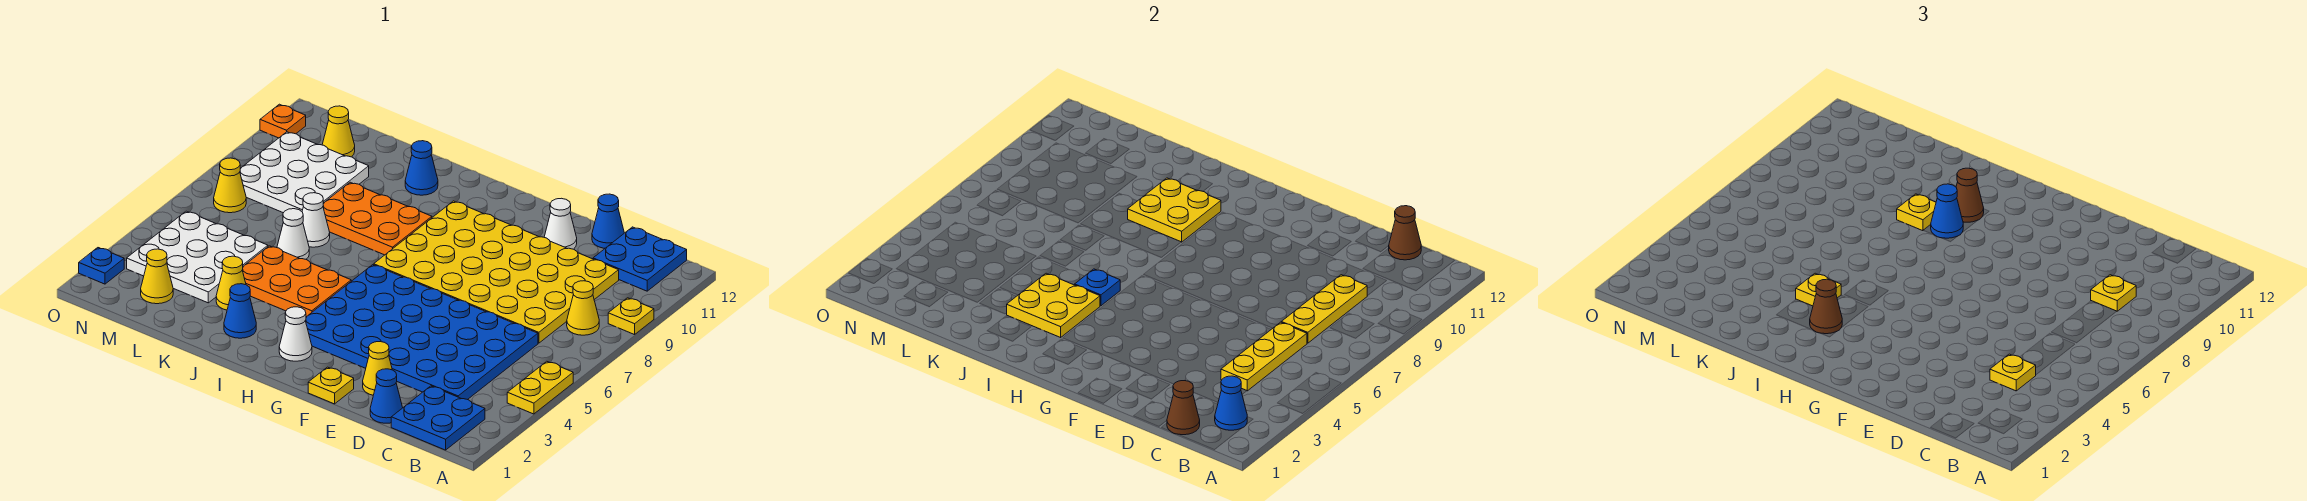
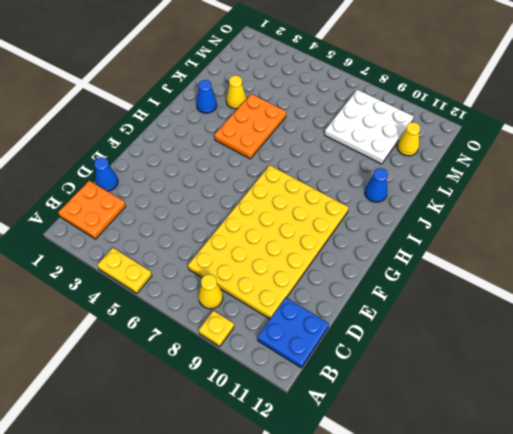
orange plate B1:C2 level 1 -> blue plate B1:C2 level 1
none -> blue plate C3:H6 level 1
none -> blue cone D12 level 1
none -> yellow cone E2 level 1
none -> white cone E11 level 1

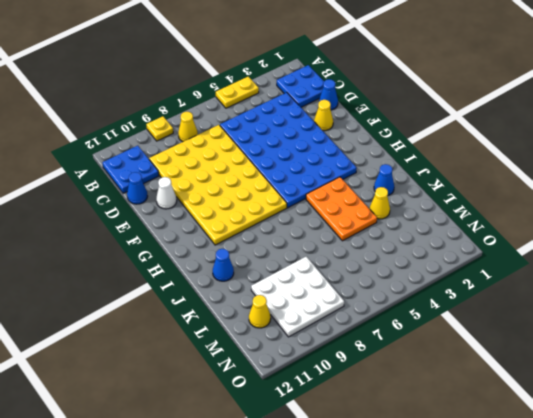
none -> yellow plate F1 level 1
none -> white cone H2 level 1
none -> orange plate I8:K9 level 1
none -> white cone K6 level 1

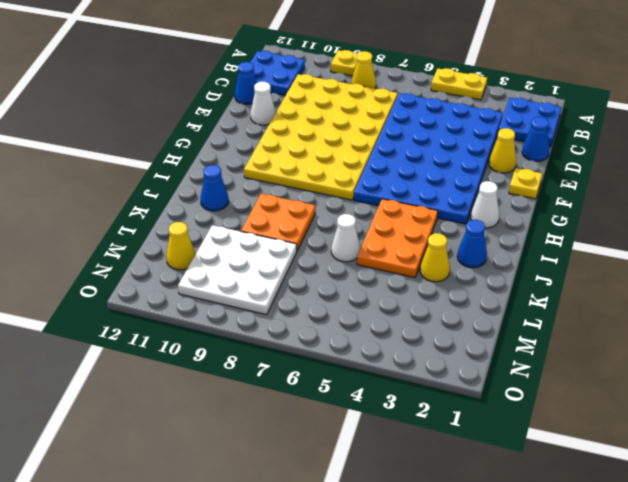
orange plate J8:K9 level 1 -> orange plate I8:K9 level 1
none -> white cone K7 level 1
none -> white plate L3:N5 level 1
none -> yellow cone M2 level 1
none -> yellow cone N7 level 1

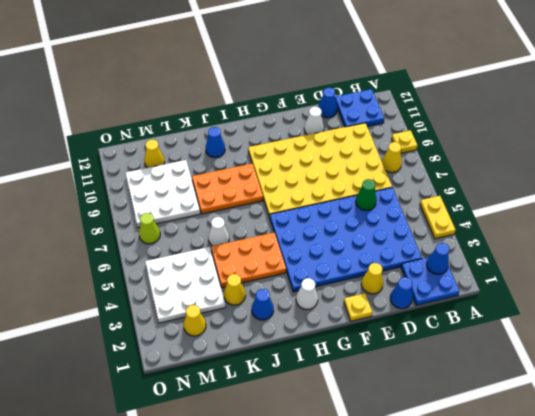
green cone D6 level 2 -> none
lime cone N7 level 1 -> yellow cone N7 level 1
none -> white cone K7 level 1
none -> blue plate O2 level 1
none -> orange plate O11 level 1
none -> brown cone C1 level 2

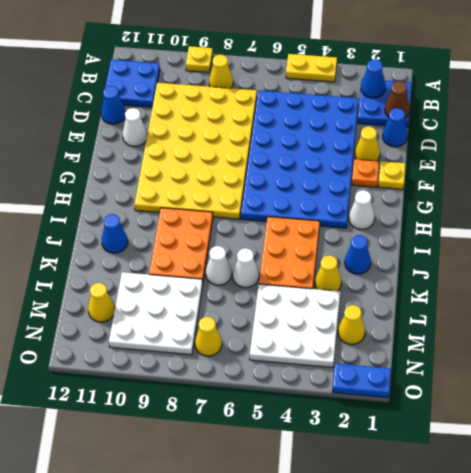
orange plate F2 level 1 -> orange plate O11 level 1
blue plate O1:O2 level 1 -> blue plate O2 level 1
none -> yellow plate C4:C6 level 2
none -> yellow plate C7:C9 level 2
none -> brown cone C12 level 2
none -> yellow plate I3:J4 level 2

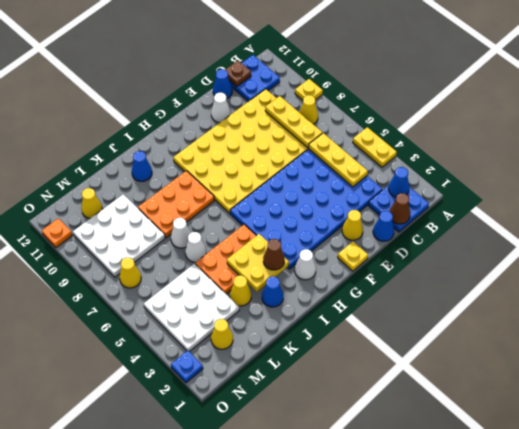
brown plate C12 level 2 -> brown cone C12 level 2
none -> blue plate I5 level 2
none -> yellow plate I9:J10 level 2
none -> yellow plate C4 level 3
none -> yellow plate C9 level 3

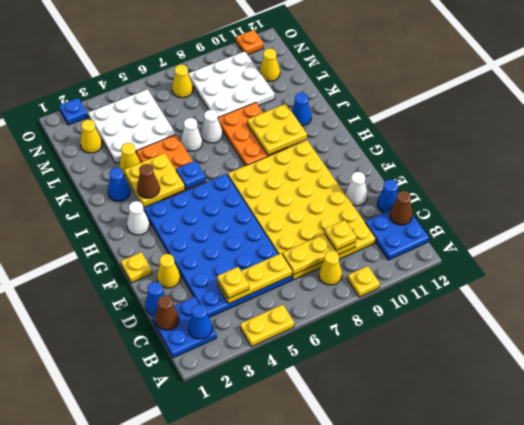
none -> blue cone I9 level 3
none -> brown cone I10 level 3
none -> yellow plate J4 level 3
none -> yellow plate J9 level 3

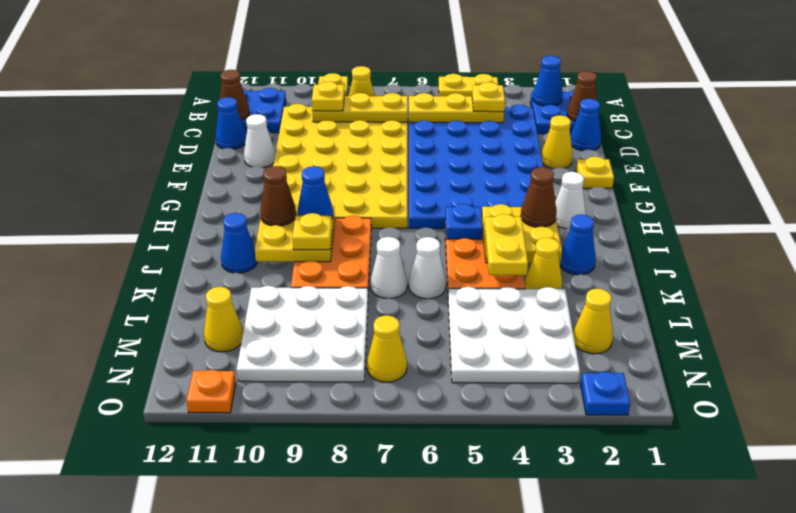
yellow plate J4:K4 level 3 -> yellow plate J4 level 3

